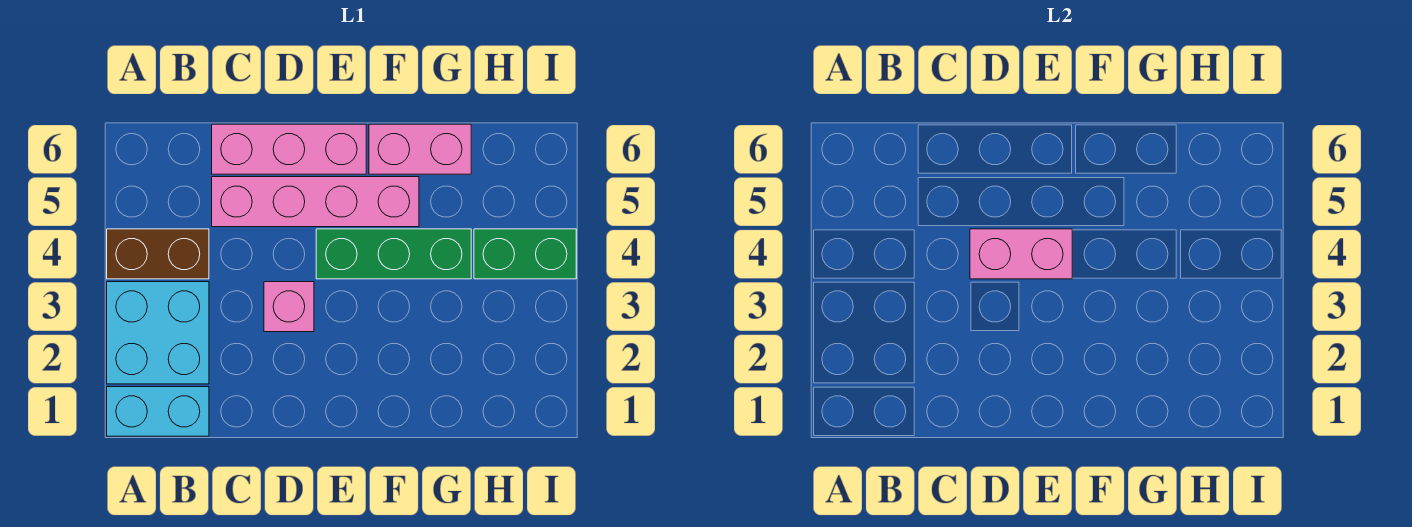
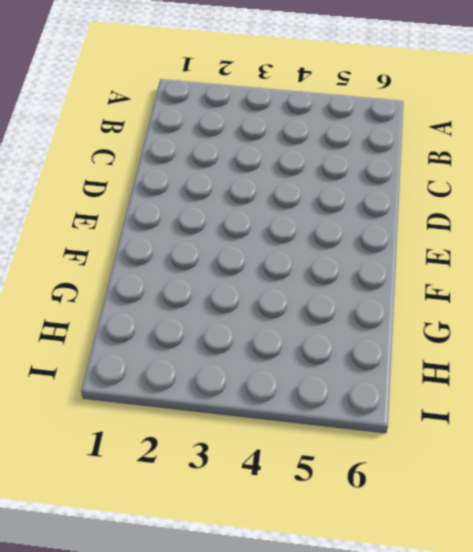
none -> cyan brick A1:B1 level 1
none -> cyan brick A2:B3 level 1

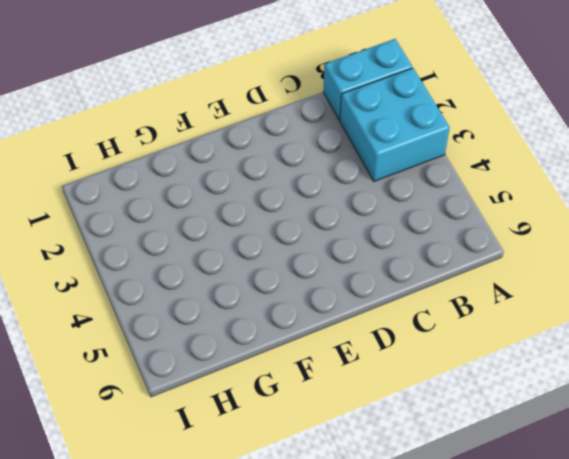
none -> brown brick A4:B4 level 1
none -> pink brick C5:F5 level 1

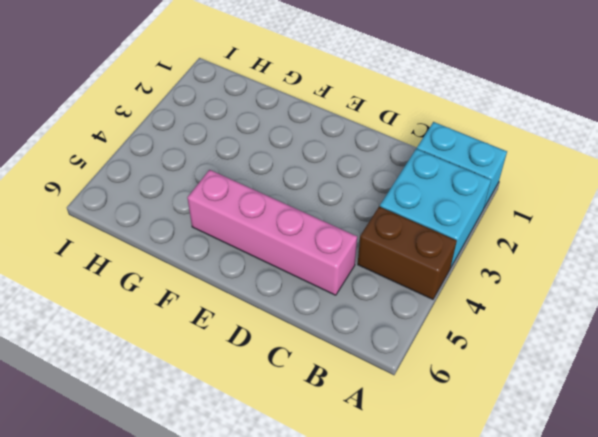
none -> pink brick C6:E6 level 1
none -> pink brick D3 level 1

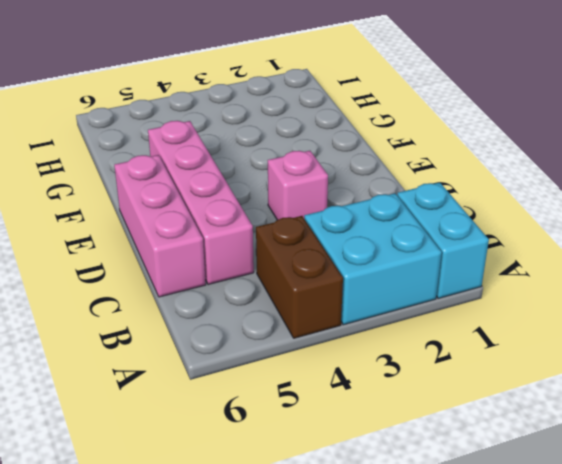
none -> green brick E4:G4 level 1
none -> pink brick F6:G6 level 1

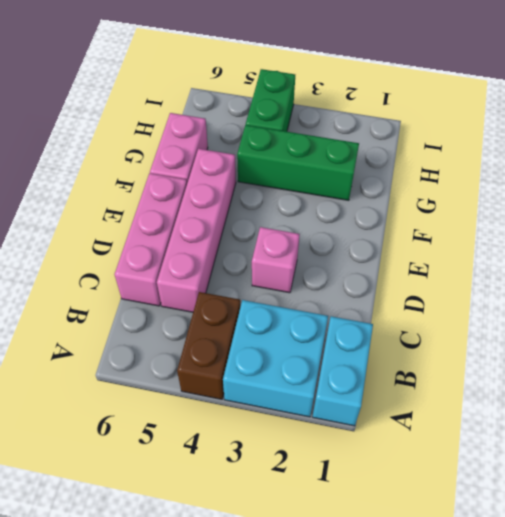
green brick G2:G4 level 1 -> green brick E4:G4 level 1
none -> pink brick D4:E4 level 2

